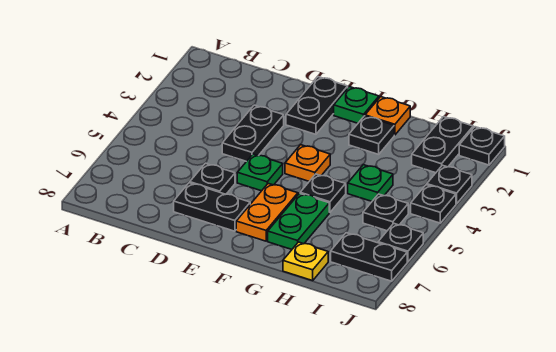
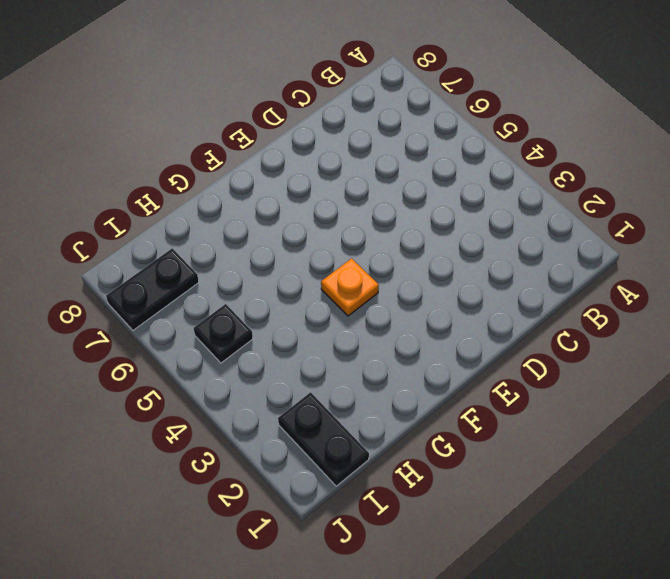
none -> black plate D3:D4 level 1
none -> black plate D6 level 1
none -> black plate D7:E7 level 1

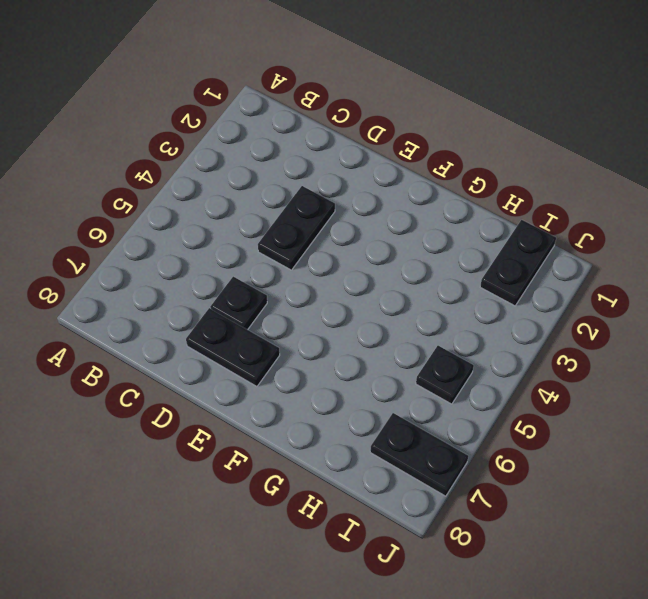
none -> black plate E1:E2 level 1
none -> green plate E5 level 1
none -> green plate F1 level 1

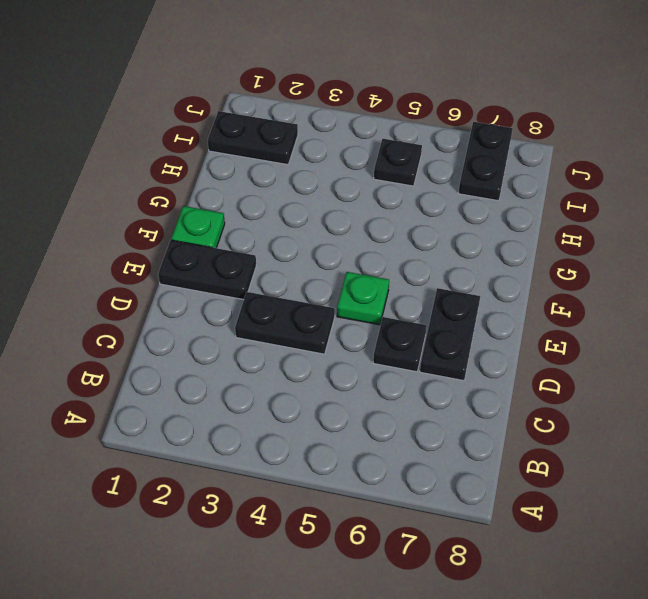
none -> orange plate F4 level 1
none -> orange plate F6:F7 level 1
none -> orange plate G1 level 1

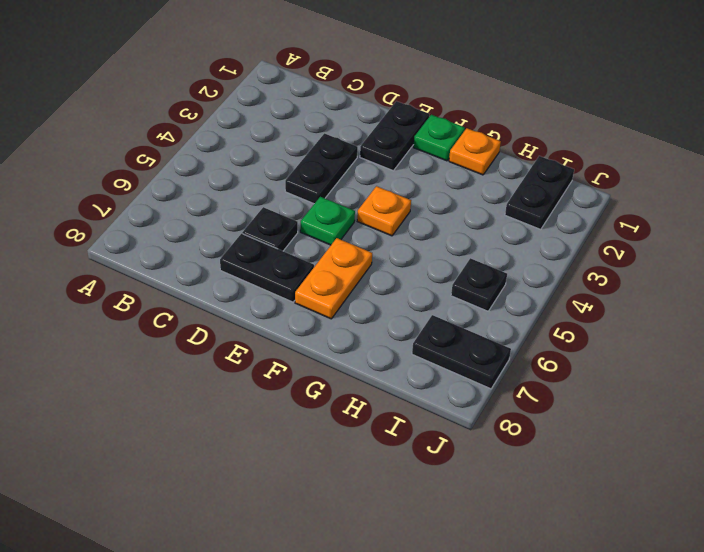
none -> black plate G2 level 1
none -> black plate G5 level 1
none -> green plate G6:G7 level 1

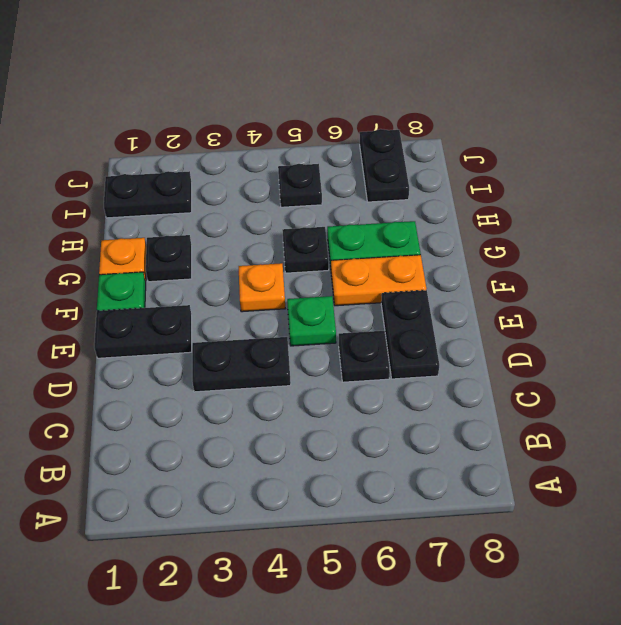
none -> green plate H4 level 1
none -> yellow plate H8 level 1
none -> black plate J1 level 1

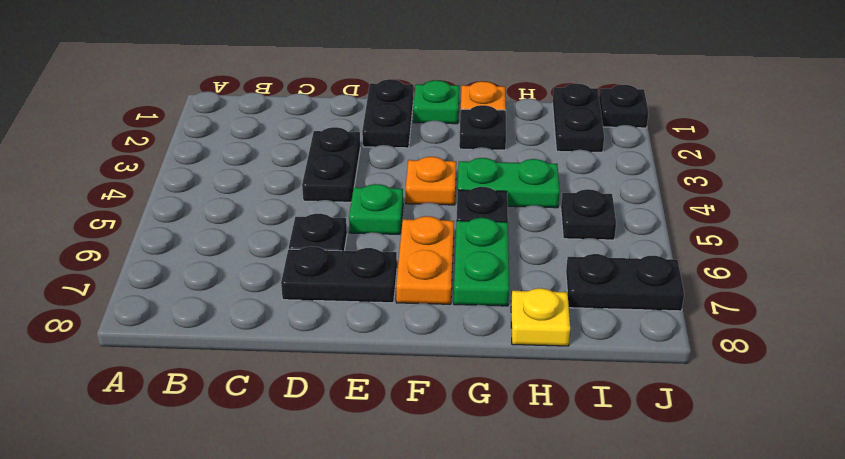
green plate G4:H4 level 1 -> green plate H4 level 1
none -> black plate J3 level 1
none -> black plate J4 level 1
none -> black plate J6 level 1

